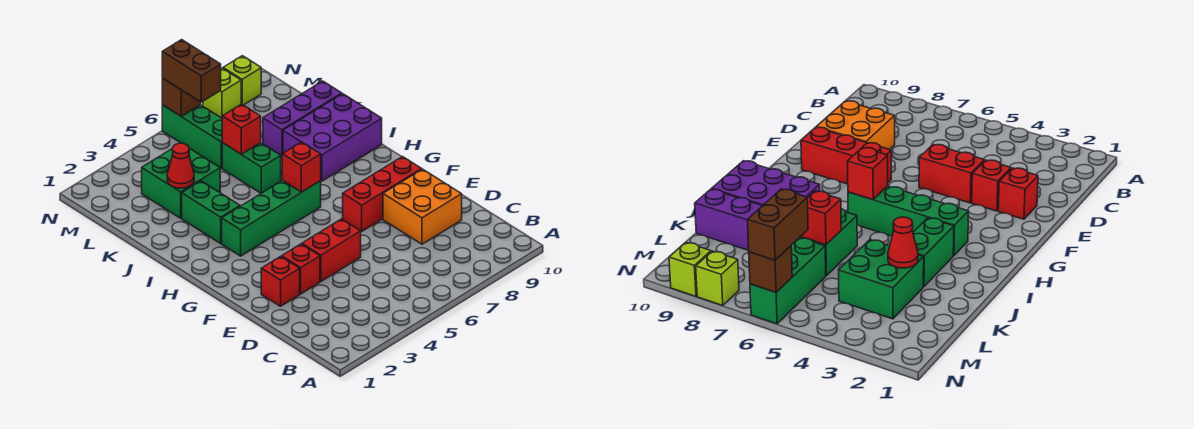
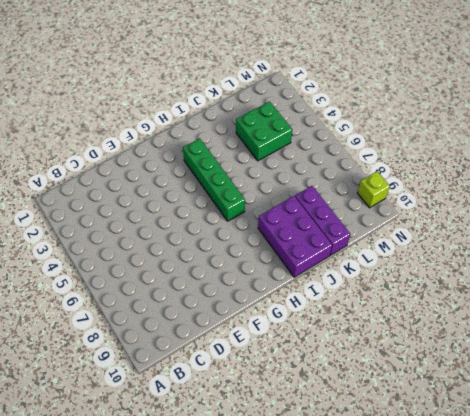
none -> orange brick D8:E9 level 1
none -> red brick E2 level 1
none -> red brick E3 level 1

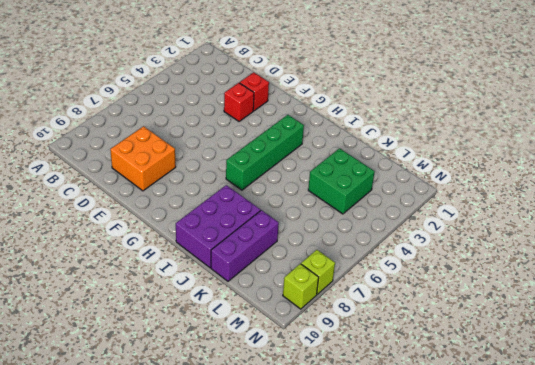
none -> red brick E4:E5 level 1
none -> red brick F7:F9 level 1
none -> green brick I3:J3 level 1

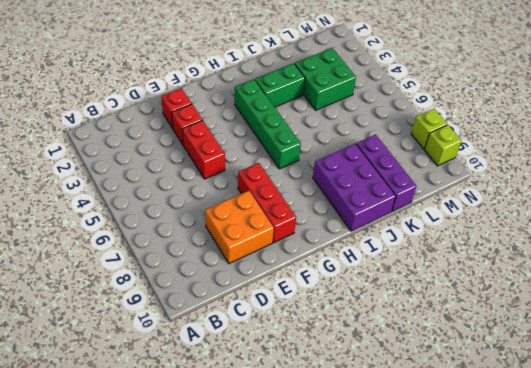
none -> green brick J6:K6 level 1
none -> green brick L6:N6 level 1
none -> red brick H6 level 2

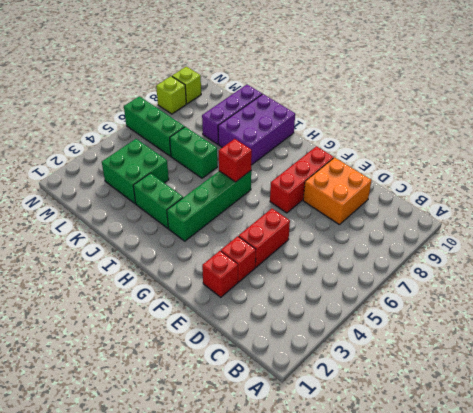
none -> red cone K3 level 2
none -> red brick K6 level 2
none -> brown brick N6 level 2

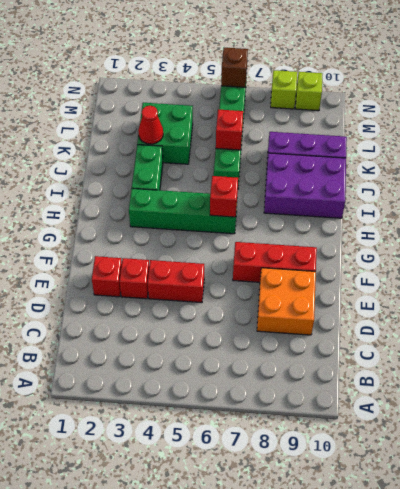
none -> brown brick M6:N6 level 3

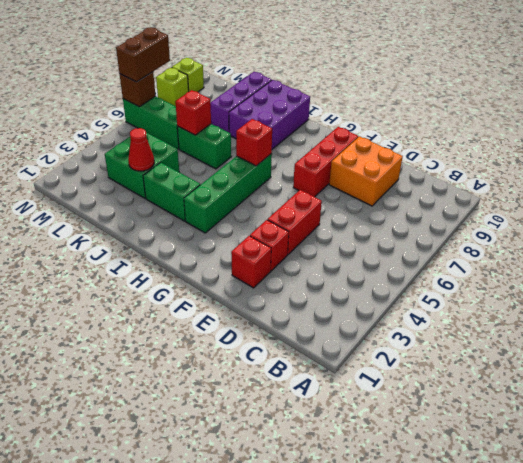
brown brick N6:N7 level 3 -> brown brick M6:N6 level 3

